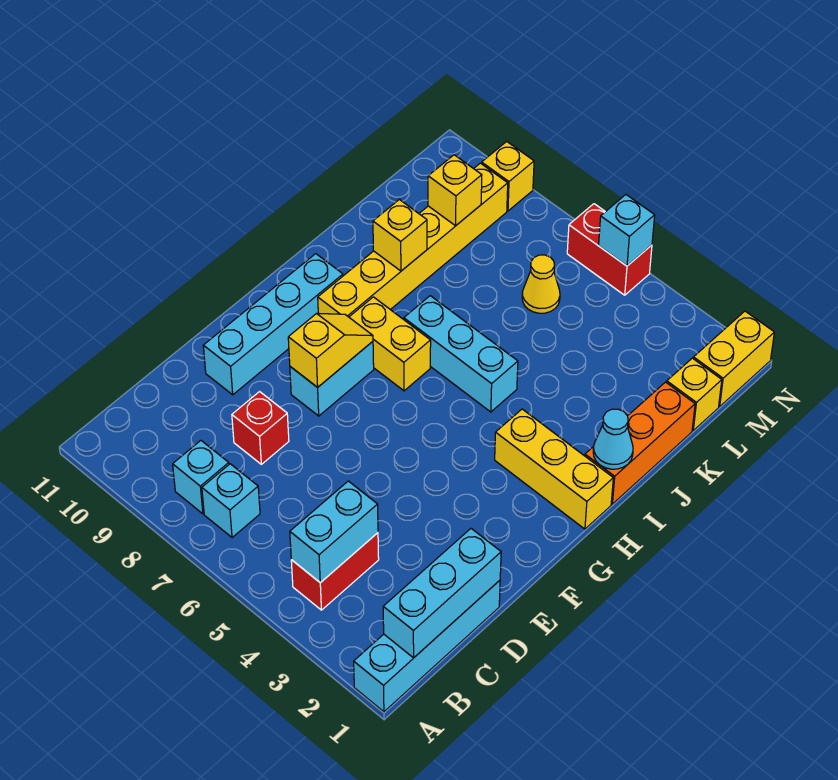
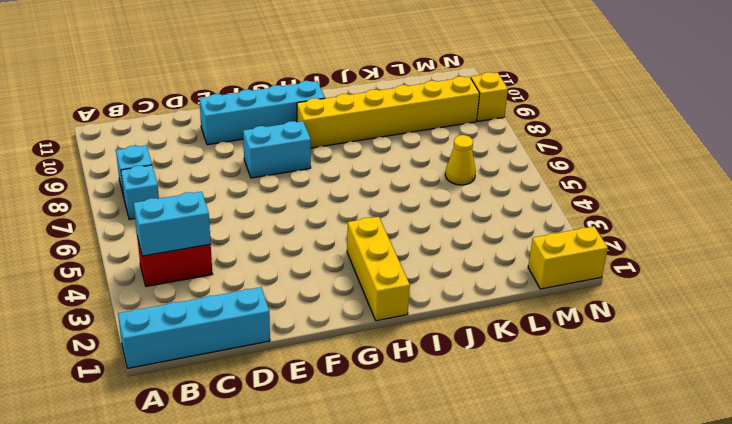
none -> red brick D8 level 1
none -> yellow brick H7:H8 level 1
none -> orange brick I1:K1 level 1

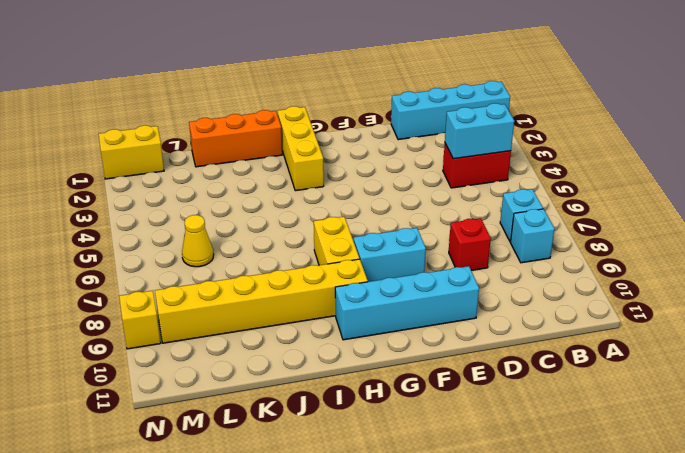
none -> cyan brick I5:I7 level 1
none -> yellow brick L1 level 1
none -> red brick N5:N6 level 1

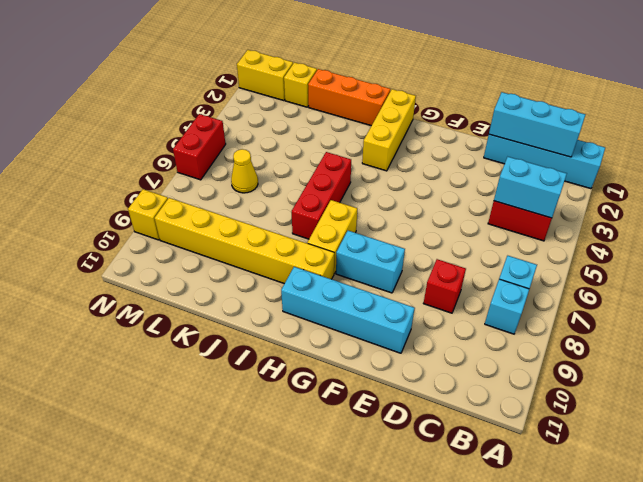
red brick I5:I7 level 1 -> cyan brick I5:I7 level 1
none -> yellow slope F8:G8 level 2 top F
none -> cyan cone I1 level 2
none -> yellow brick J9 level 2

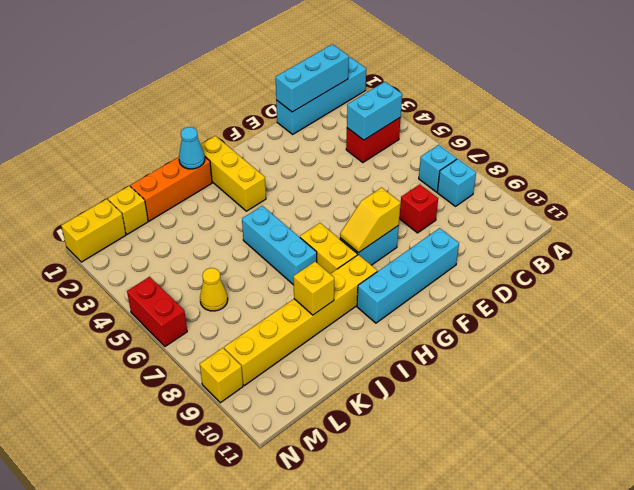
none -> yellow brick L9 level 2
none -> cyan brick N5 level 2

